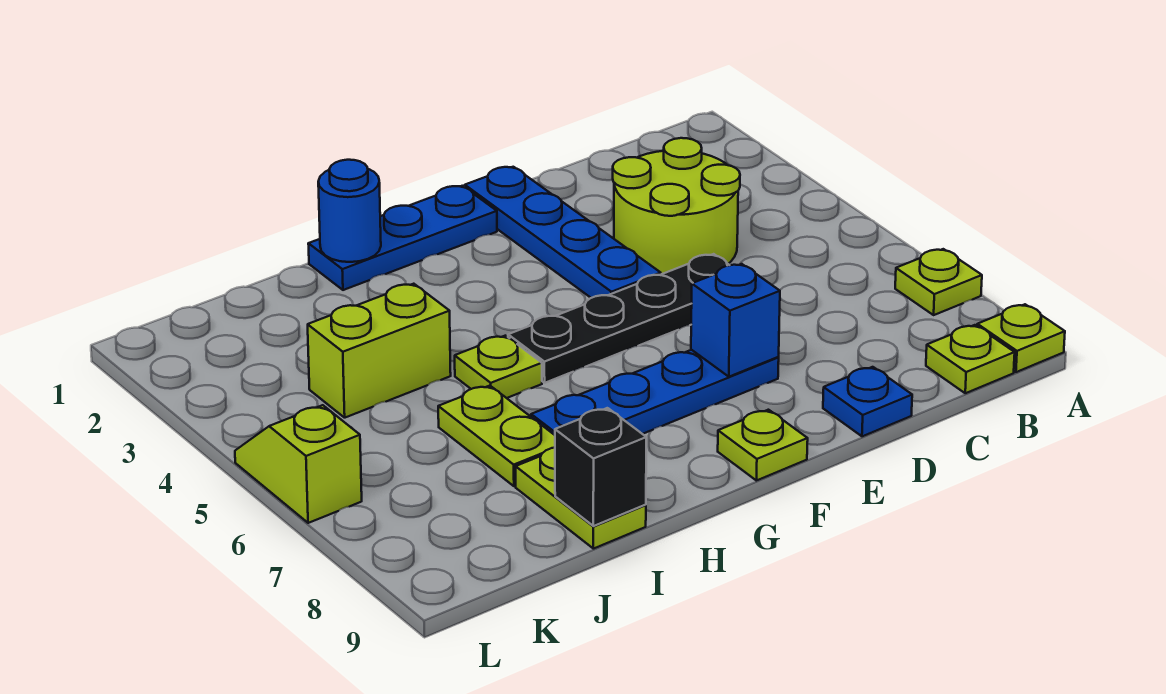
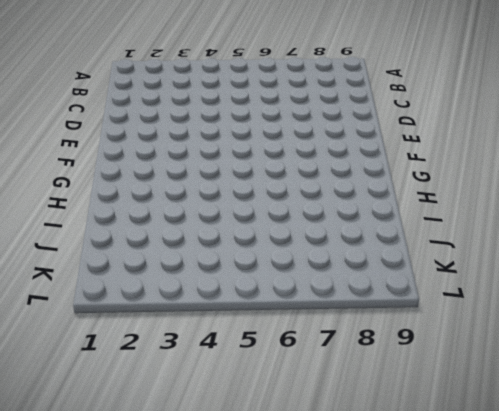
none -> lime plate A7 level 1
none -> lime plate A9 level 1
none -> lime plate B9 level 1

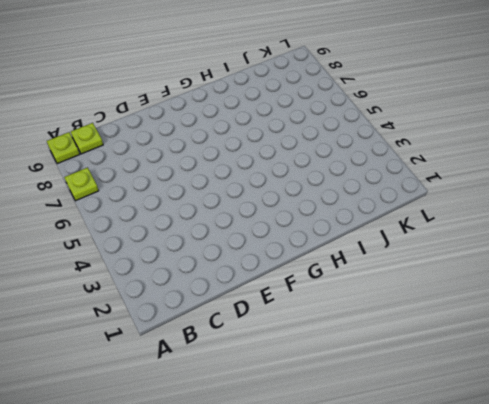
none -> lime round brick C3:D4 level 1
none -> black plate D5:G5 level 1
none -> blue plate D9 level 1

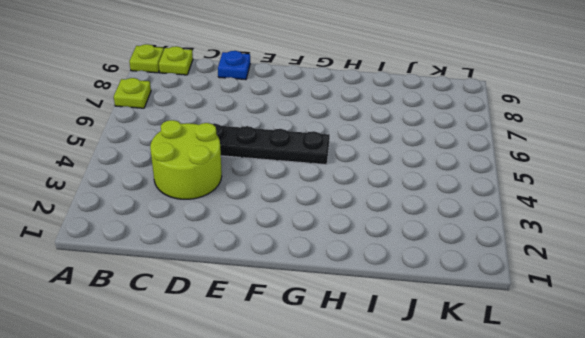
none -> blue plate E1:E4 level 1
none -> blue plate E7:H7 level 1
none -> blue plate F1:H1 level 1

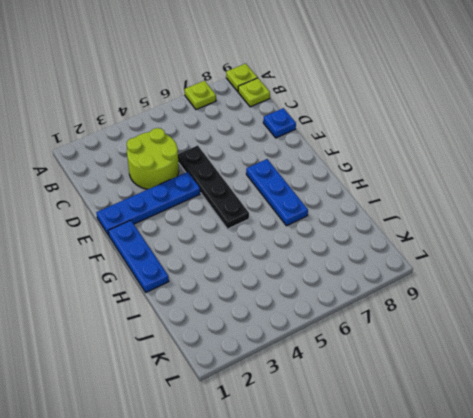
blue plate F7:H7 level 1 -> blue plate E7:H7 level 1
none -> lime plate F9 level 1
none -> lime plate H5 level 1
none -> lime brick I4:J4 level 1

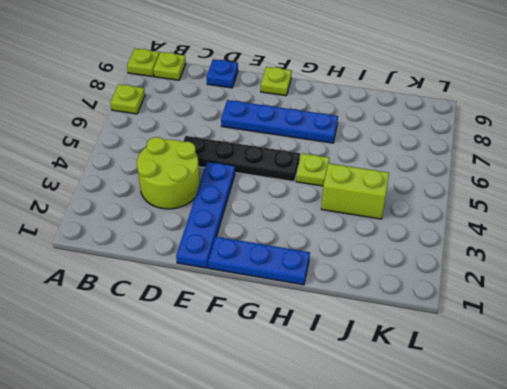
none -> lime plate I6:I7 level 1
none -> lime plate I8:I9 level 1
none -> lime slope L5:L6 level 1 top 6

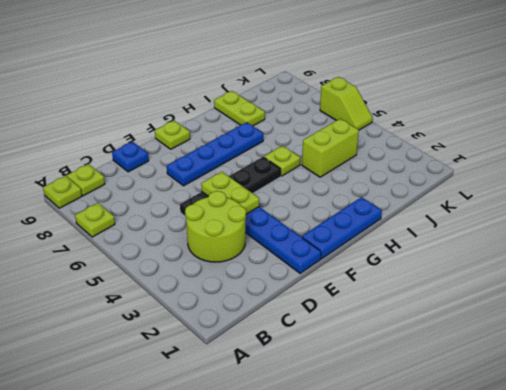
lime plate E4:E5 level 2 -> lime plate I6:I7 level 1
none -> blue brick E7 level 2
none -> blue round brick H1 level 2
none -> black brick I9 level 2

